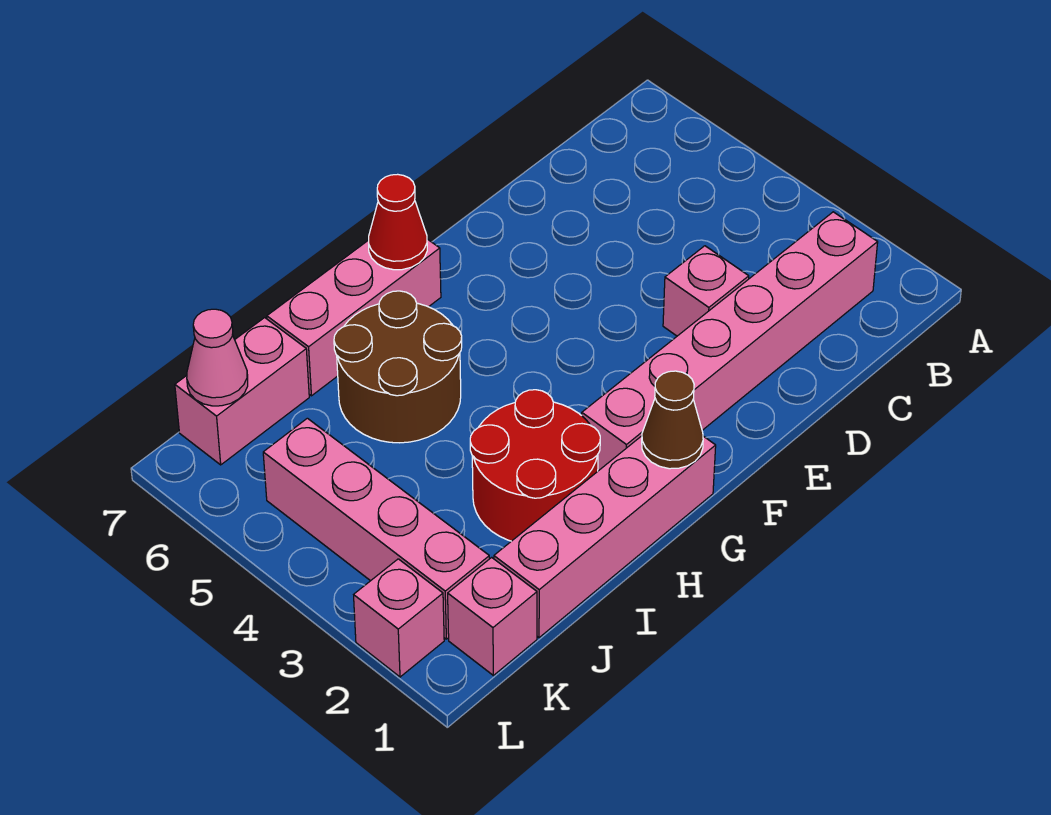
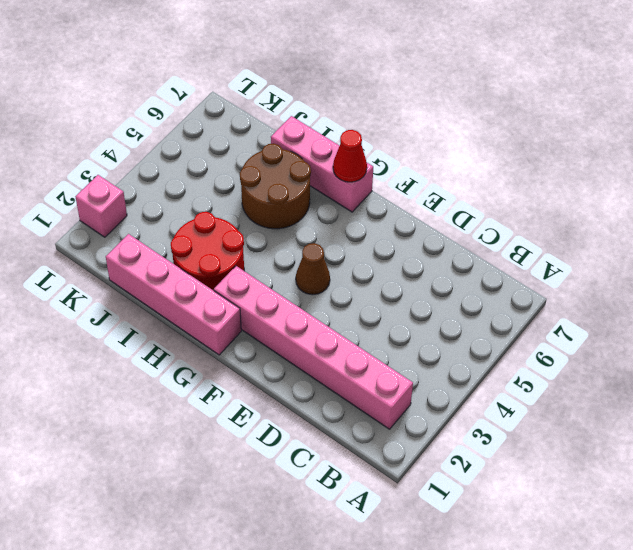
brown cone F4 level 1 -> brown cone G1 level 2
none -> pink brick D3 level 1
none -> pink brick J7:K7 level 1
none -> pink brick K1 level 1

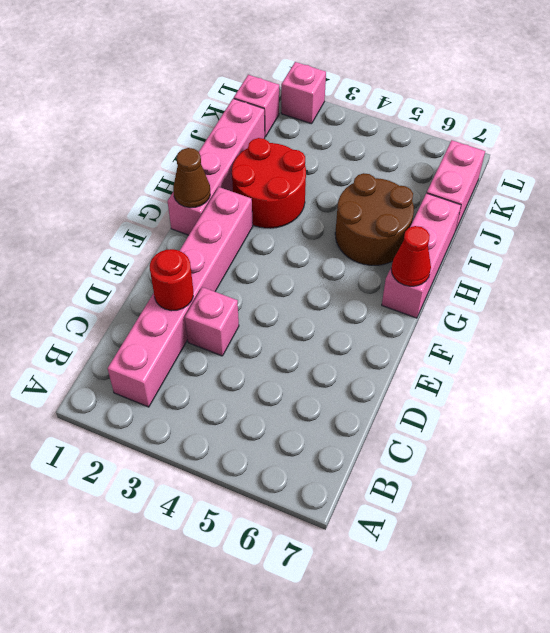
red round brick D2 level 2 -> none
none -> pink brick K2:K5 level 1
none -> pink cone K7 level 2

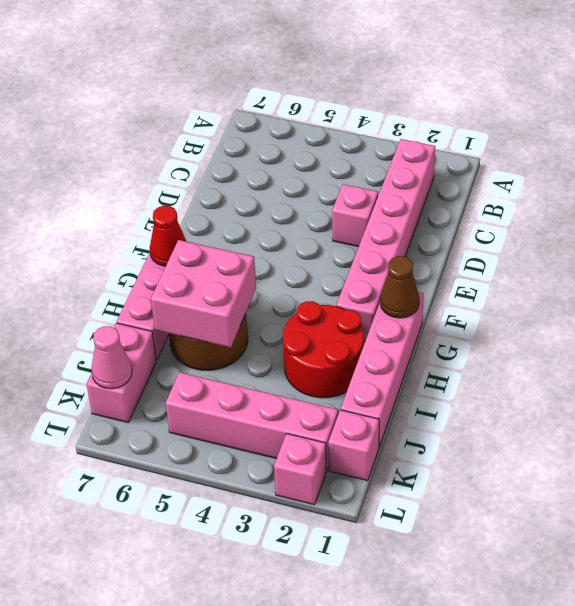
pink brick H5:I6 level 2 -> none

